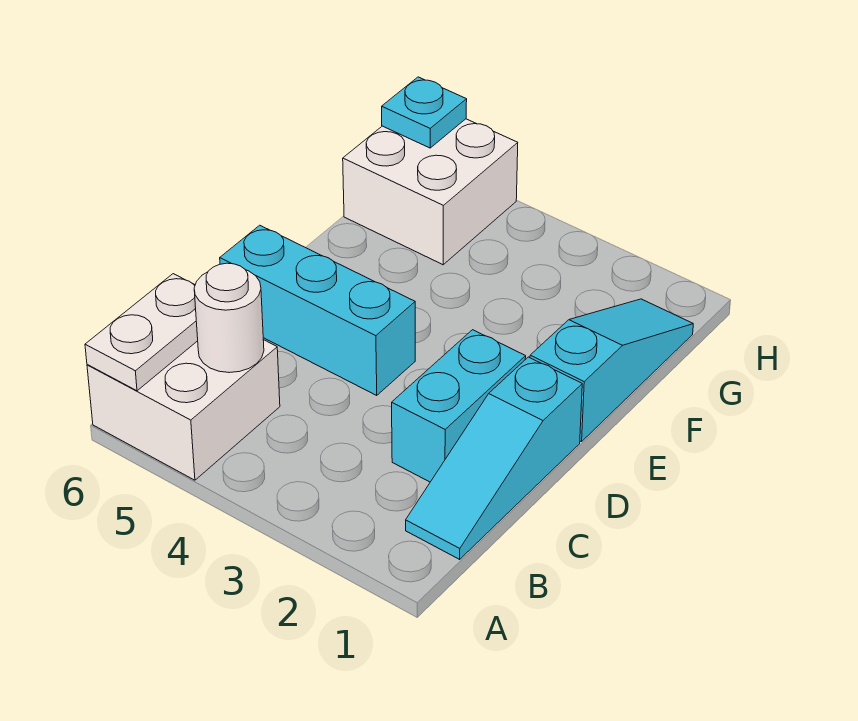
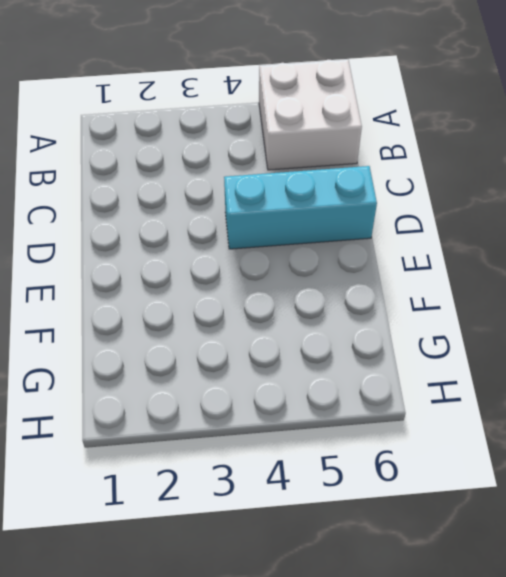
none -> cyan slope B1:D1 level 1 top D
none -> cyan brick C2:D2 level 1

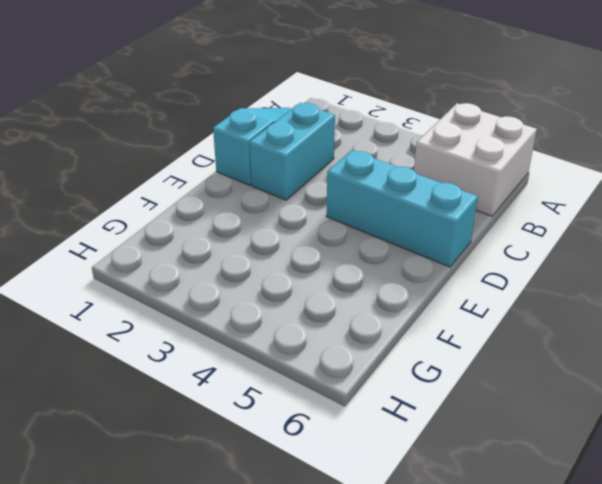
none -> cyan slope E1:G1 level 1 top E
none -> white brick G5:H6 level 1

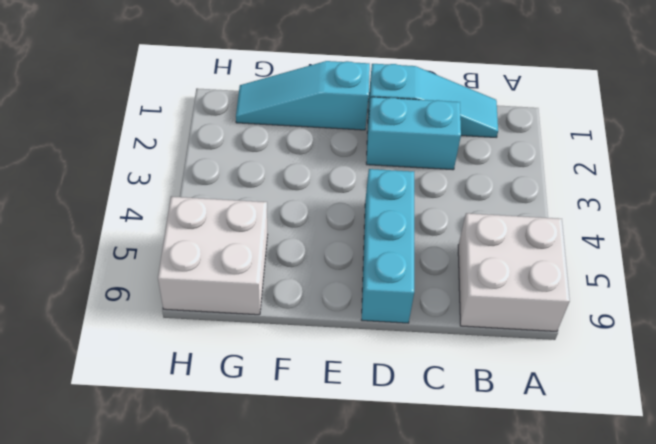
none -> white plate A6:B6 level 2
none -> white round brick B5 level 2

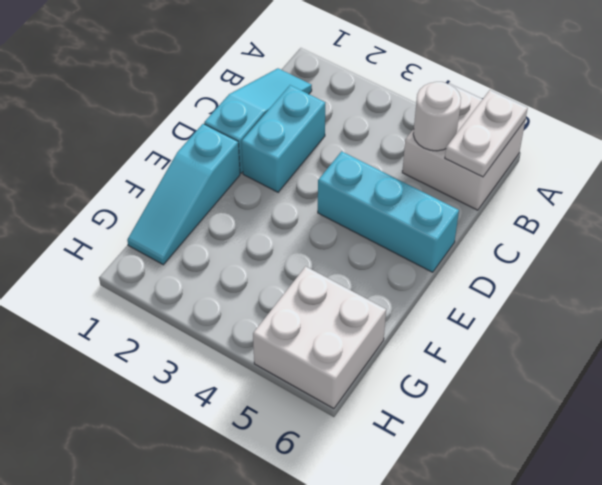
none -> cyan plate H6 level 2

